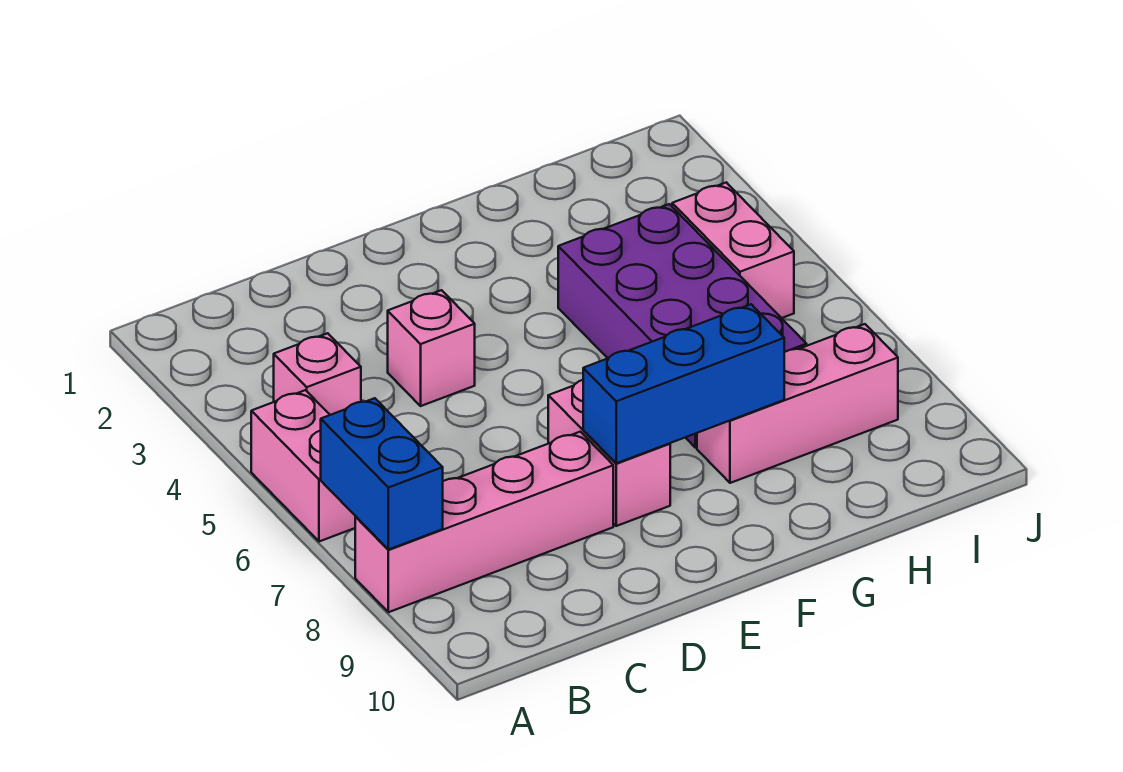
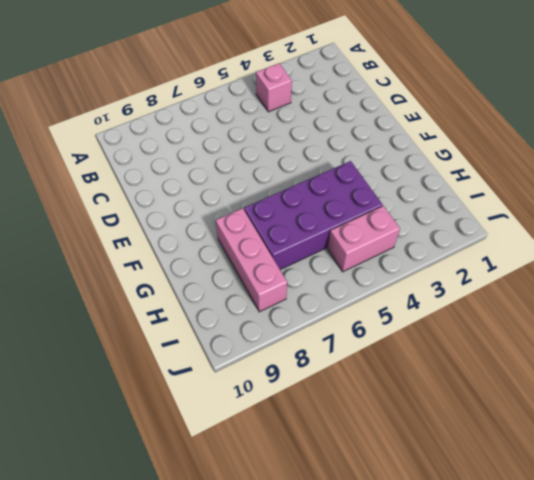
none -> pink brick A5:A6 level 1
none -> pink brick A8:D8 level 1

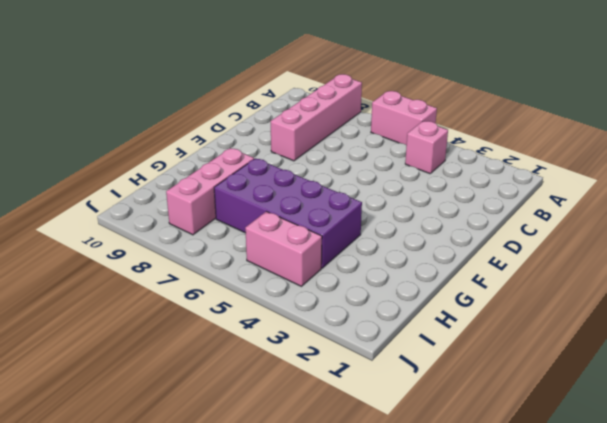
none -> pink brick D4 level 1
none -> pink brick E7:E8 level 1

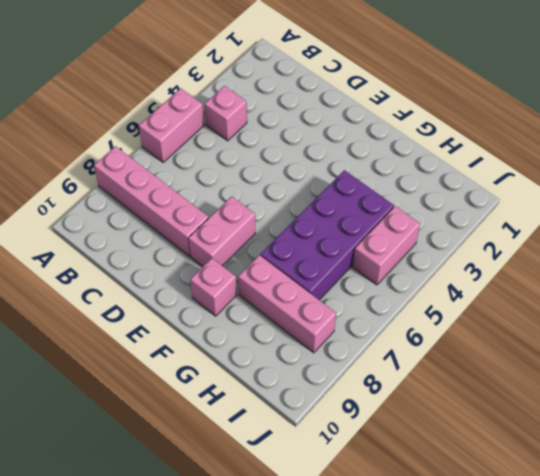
pink brick F9 level 1 -> pink brick D4 level 1
none -> blue brick A7:A8 level 2
none -> blue brick E8:G8 level 2

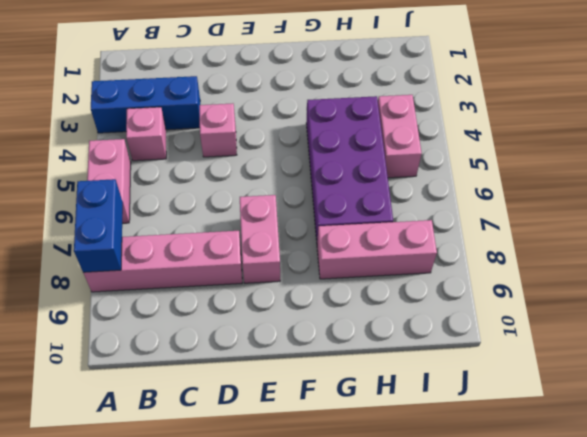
blue brick A3:C3 level 1 -> blue brick E8:G8 level 2

